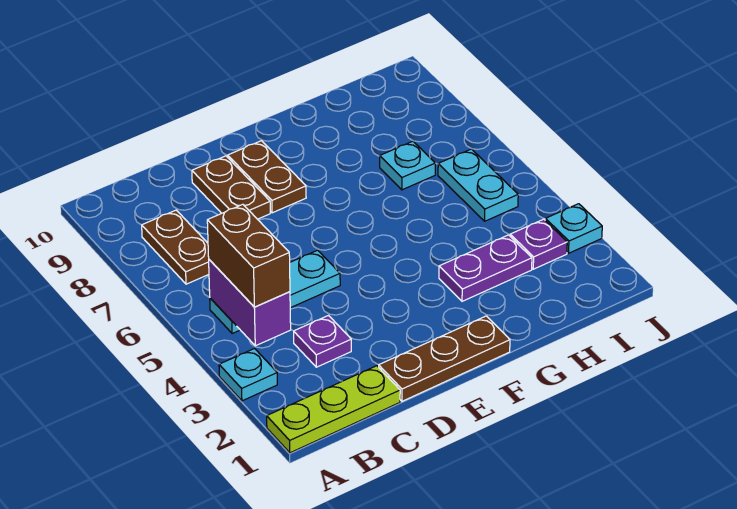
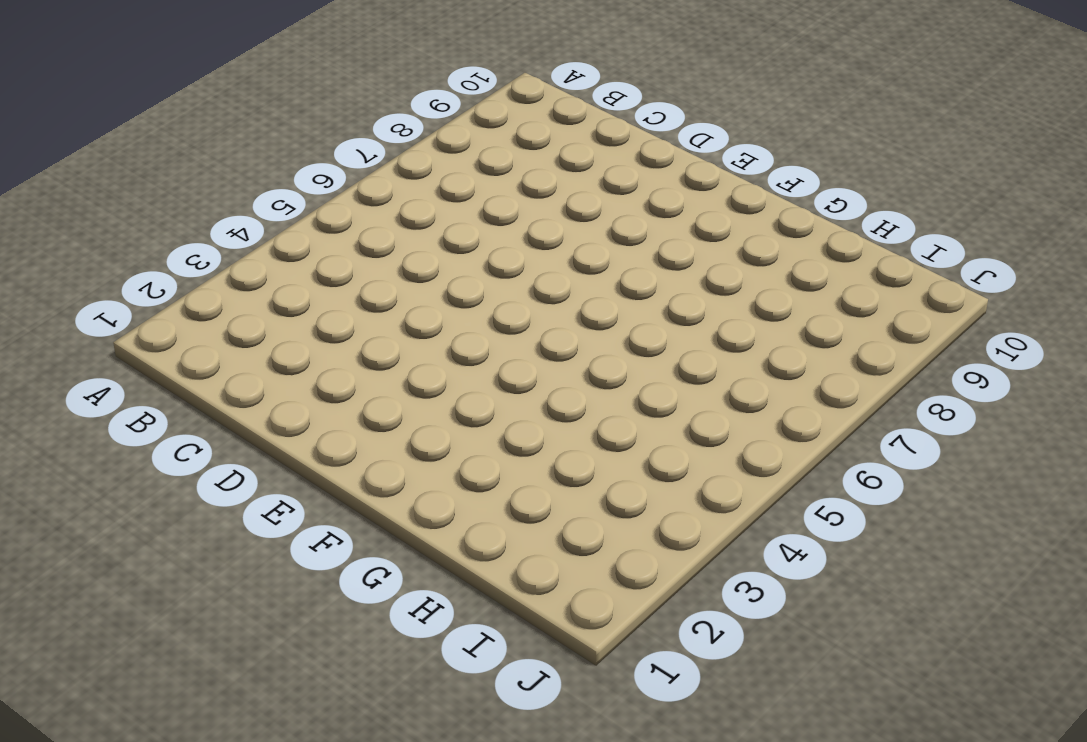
none -> lime plate A1:C1 level 1
none -> cyan plate A3 level 1
none -> cyan plate B5:D5 level 1

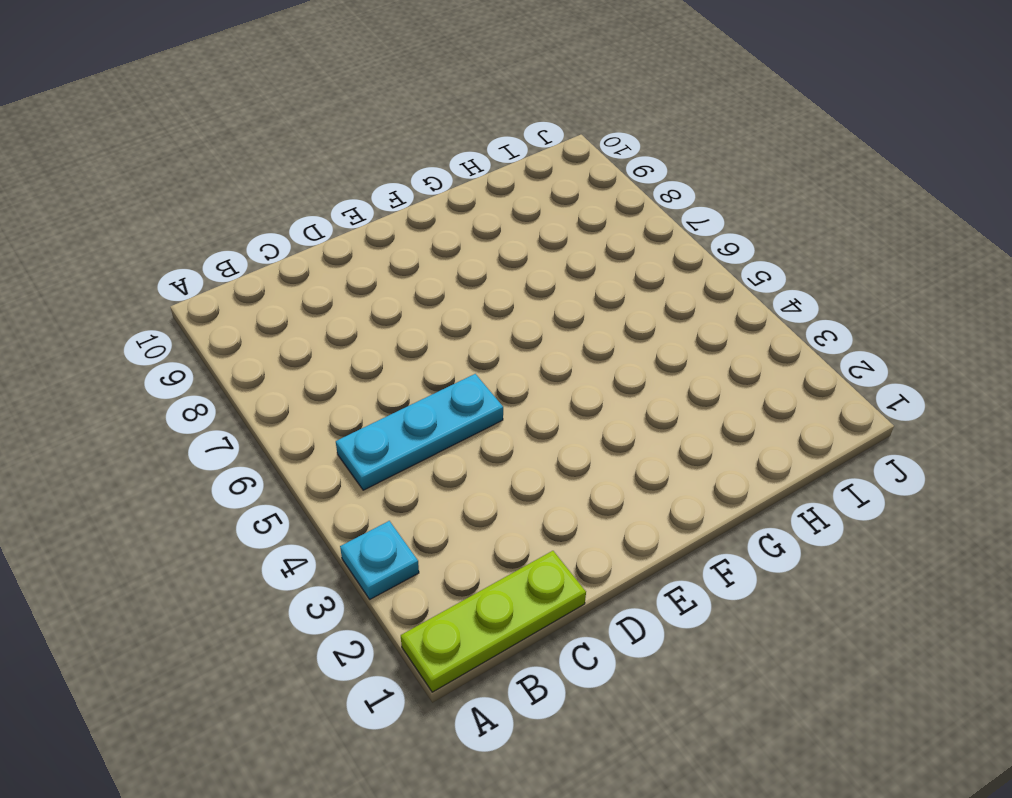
none -> brown plate B7:B8 level 1
none -> purple plate C3 level 1
none -> brown plate D1:F1 level 1

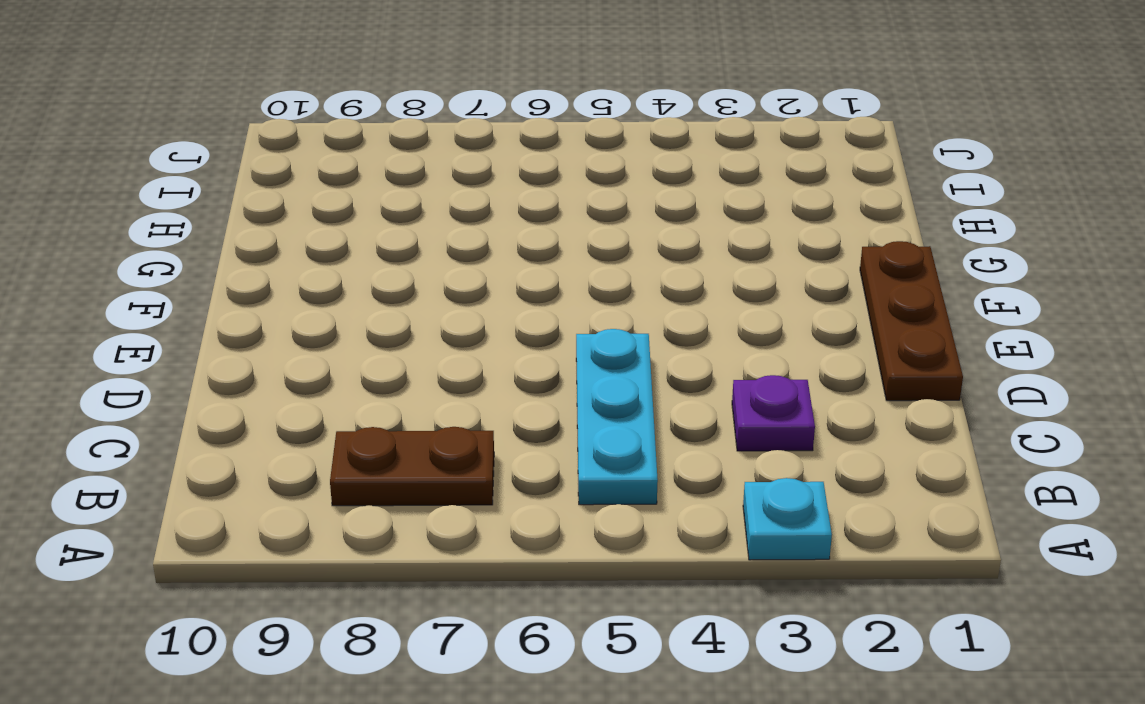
none -> lime plate A1:C1 level 1
none -> brown plate D8:D9 level 1
none -> brown plate E8:E9 level 1

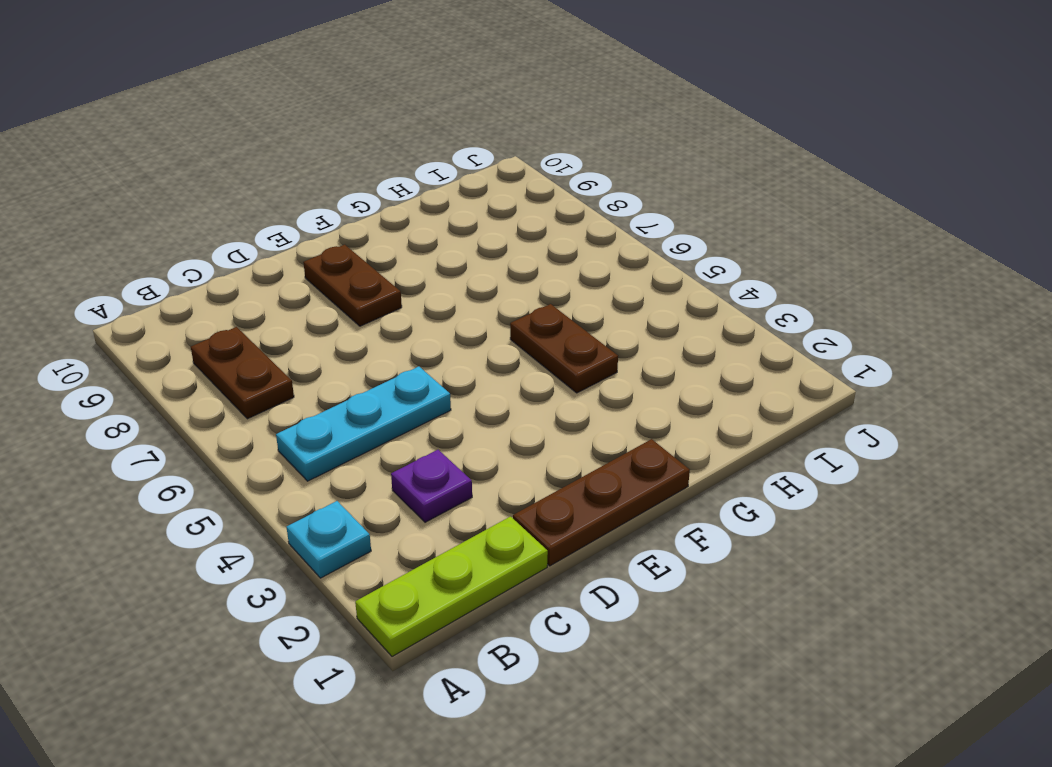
brown plate G4:G5 level 1 -> brown plate D8:D9 level 1
none -> purple plate G3:H3 level 1
none -> cyan plate H7 level 1
none -> purple plate I3 level 1

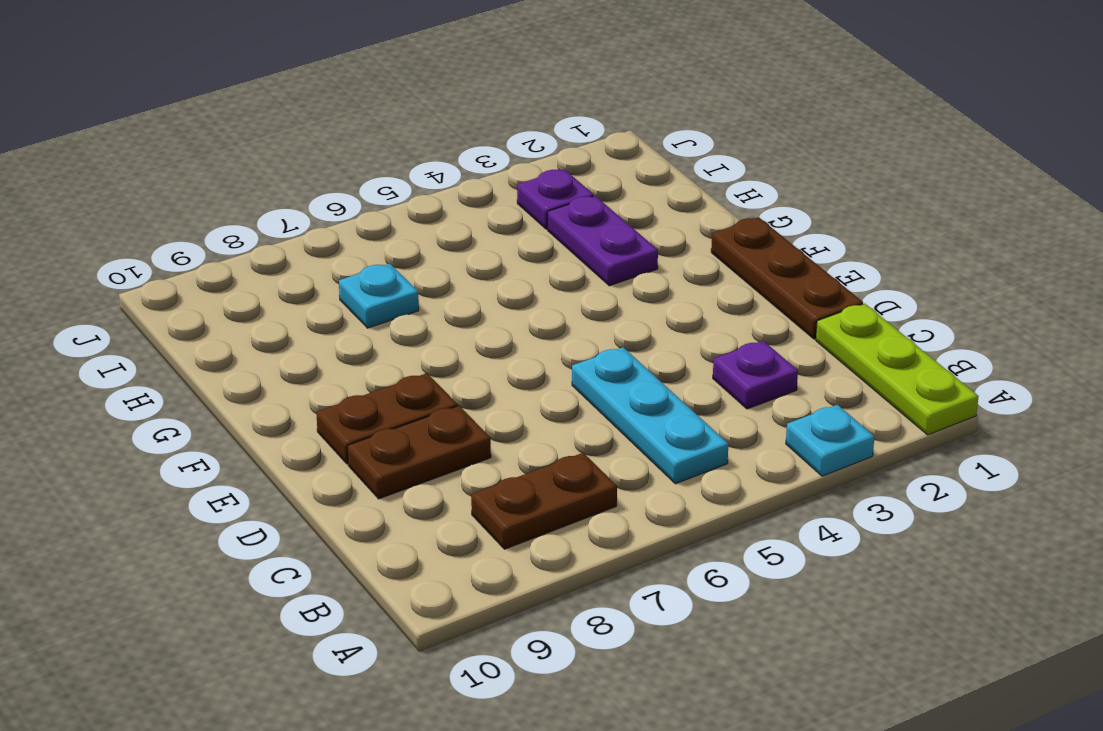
none -> cyan plate I5:I6 level 1
none -> cyan plate J3 level 1
none -> purple brick B4:B5 level 2

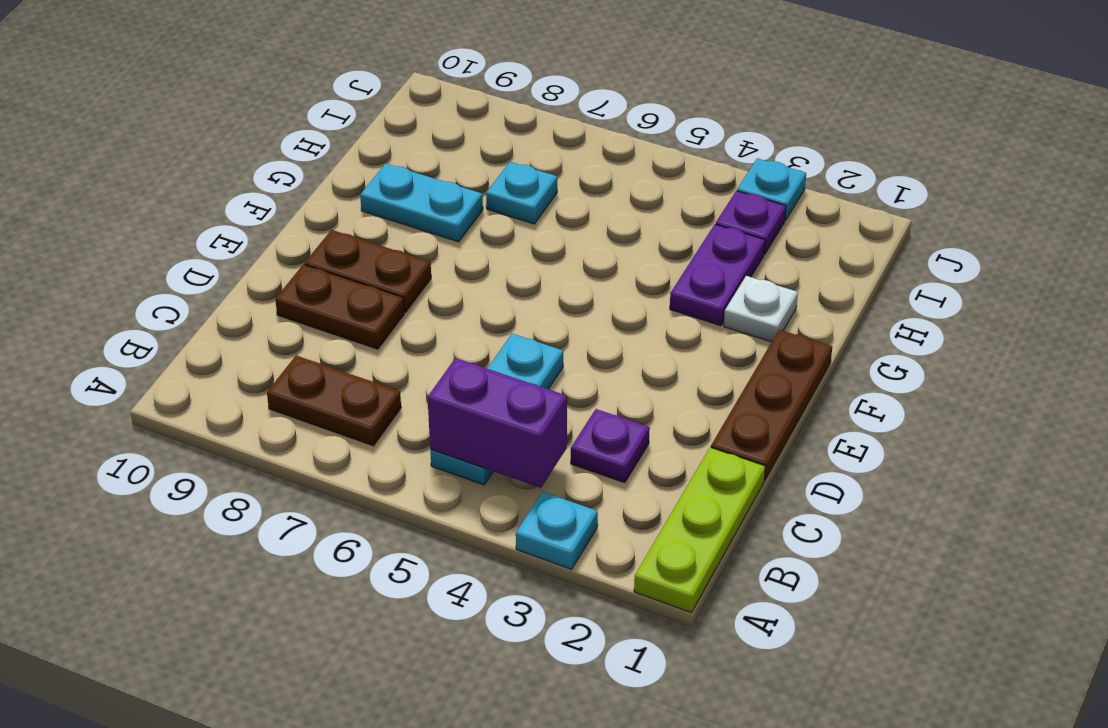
white plate G2 level 1 -> none
cyan plate G8:G9 level 1 -> cyan plate I5:I6 level 1
none -> brown brick B4:B5 level 3

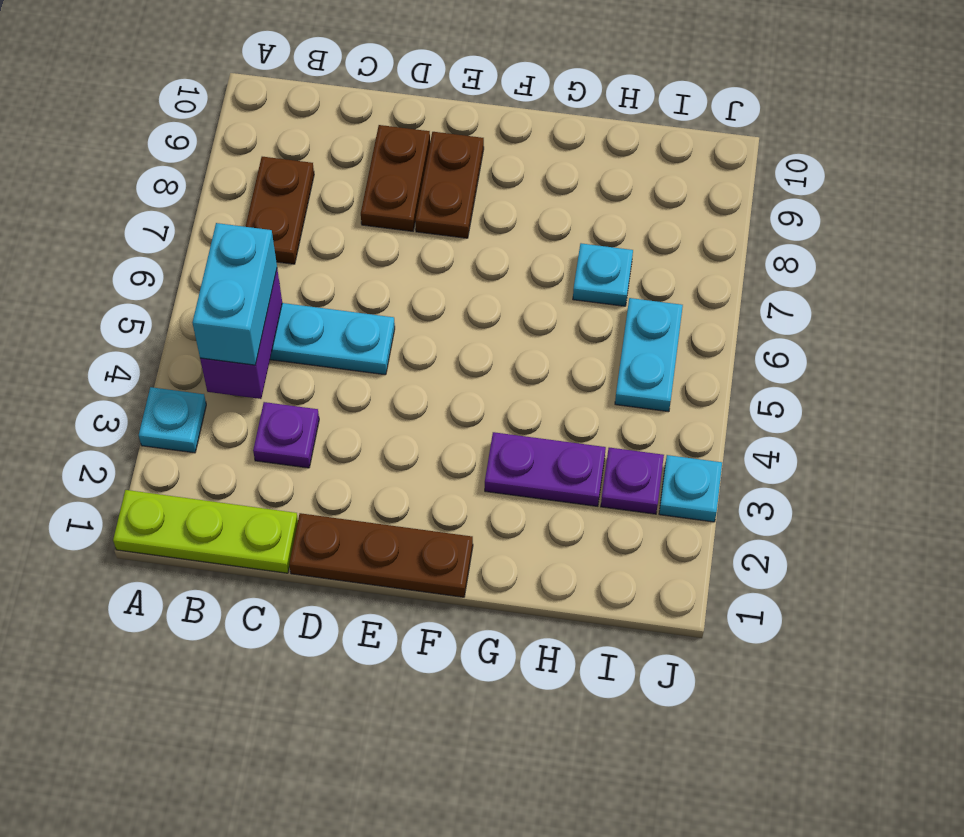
cyan brick B4:B5 level 3 -> brown brick B4:B5 level 3

